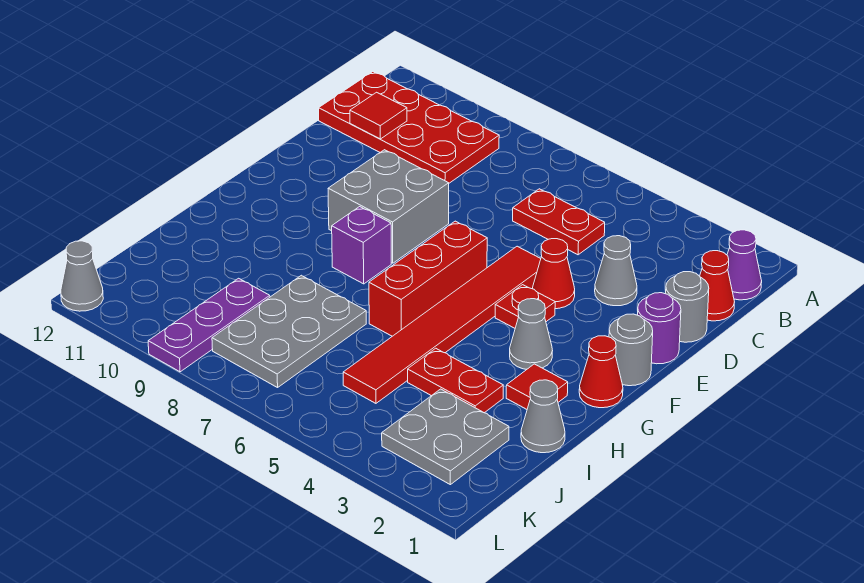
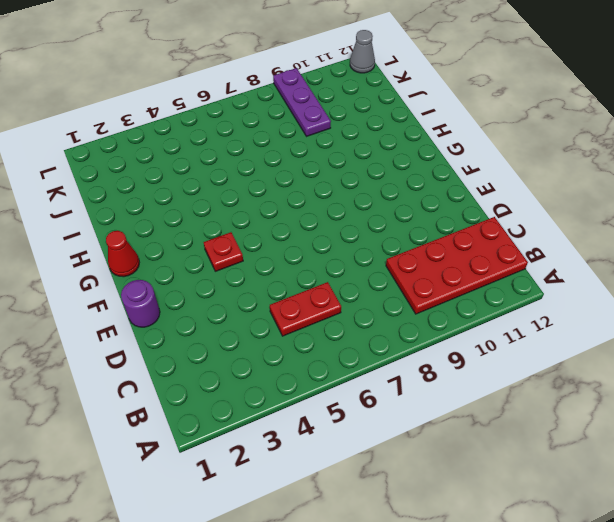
none -> purple cone B1 level 1
none -> red cone C1 level 1
none -> grey round brick D1 level 1

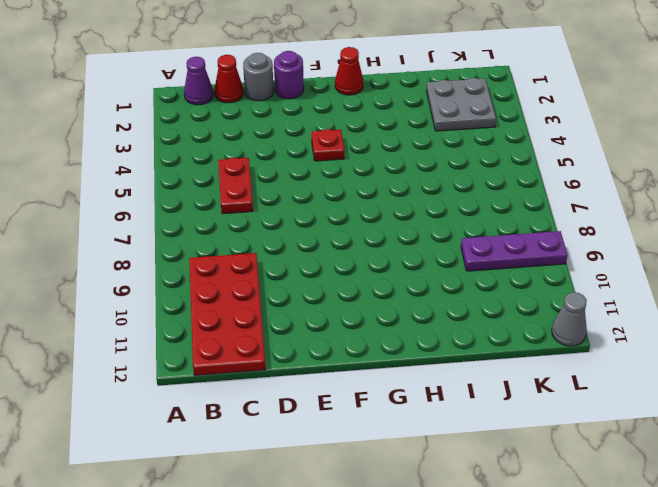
none -> grey cone D3 level 1
none -> red cone E4 level 1
none -> red tile E5:J5 level 1

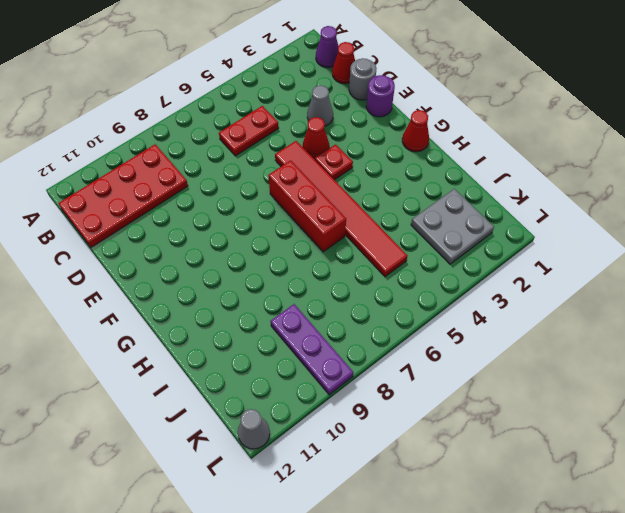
none -> grey brick E8:F9 level 1
none -> grey round brick F1 level 1
none -> grey cone G3 level 1

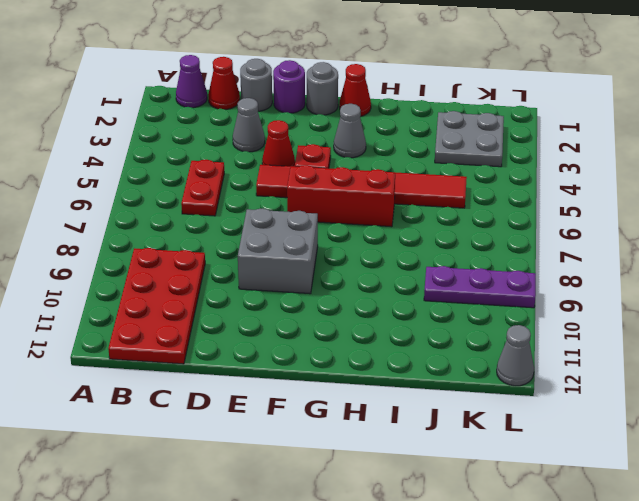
none -> purple brick G8 level 1
none -> red tile H2 level 1
none -> grey cone I1 level 1

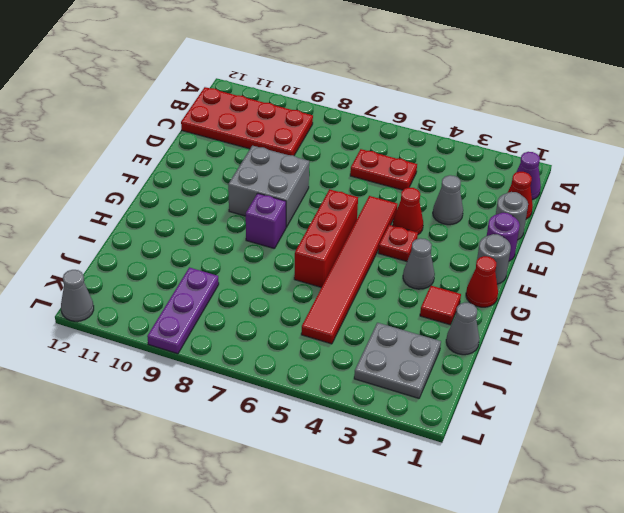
none -> red plate I3:I4 level 1
none -> grey plate I7:K8 level 1
none -> red tile C11 level 2

